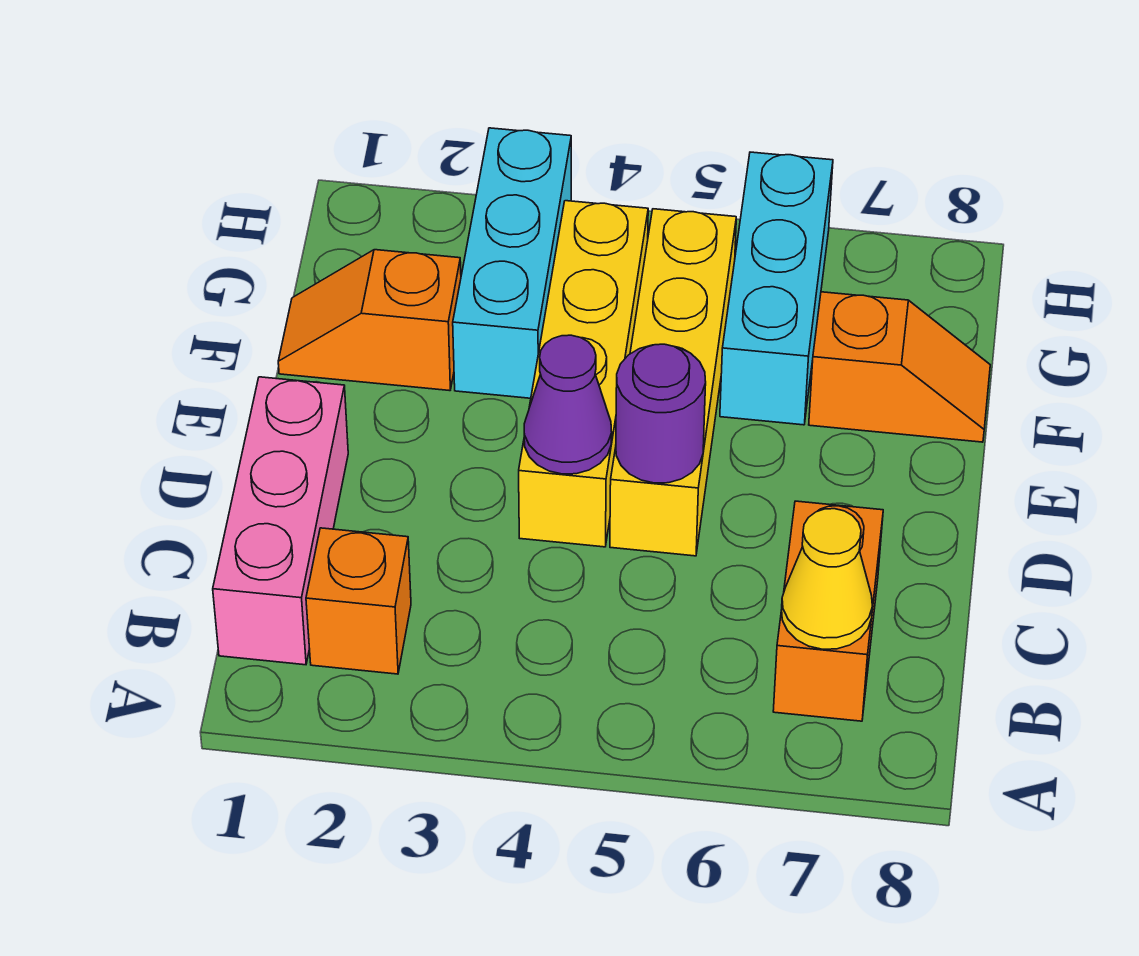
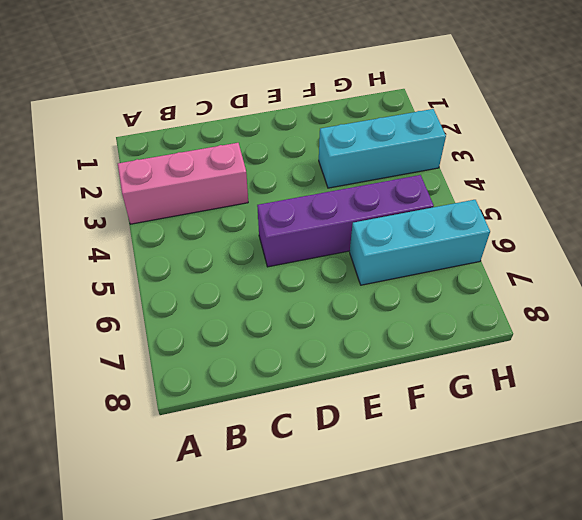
pink brick A3:C3 level 1 -> pink brick B1:D1 level 1
purple brick D5:G5 level 1 -> yellow brick D5:G5 level 1
none -> orange brick B2 level 1
none -> orange brick B7:C7 level 1
none -> yellow brick D4:G4 level 1

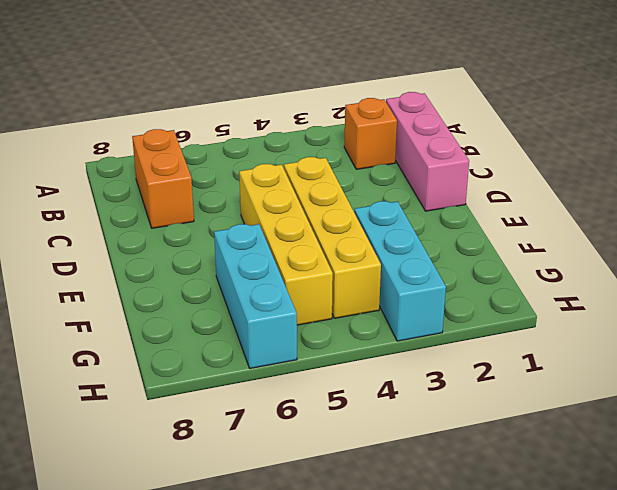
none -> orange slope F1:F2 level 1 top 2
none -> orange slope F7:F8 level 1 top 7
none -> yellow cone B7 level 2

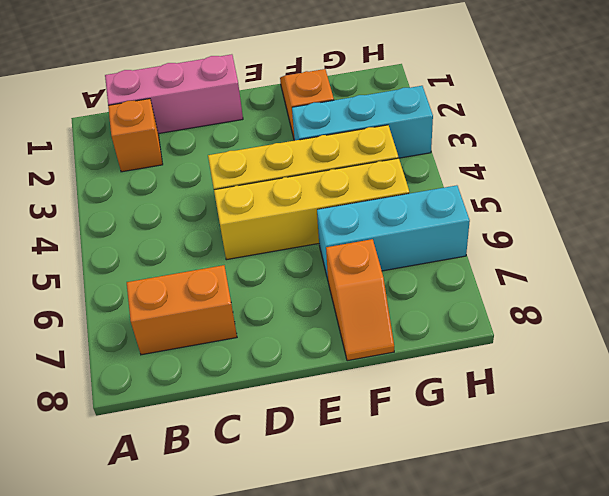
none -> yellow cone B7 level 2
none -> purple cone D4 level 2
none -> purple round brick D5 level 2

